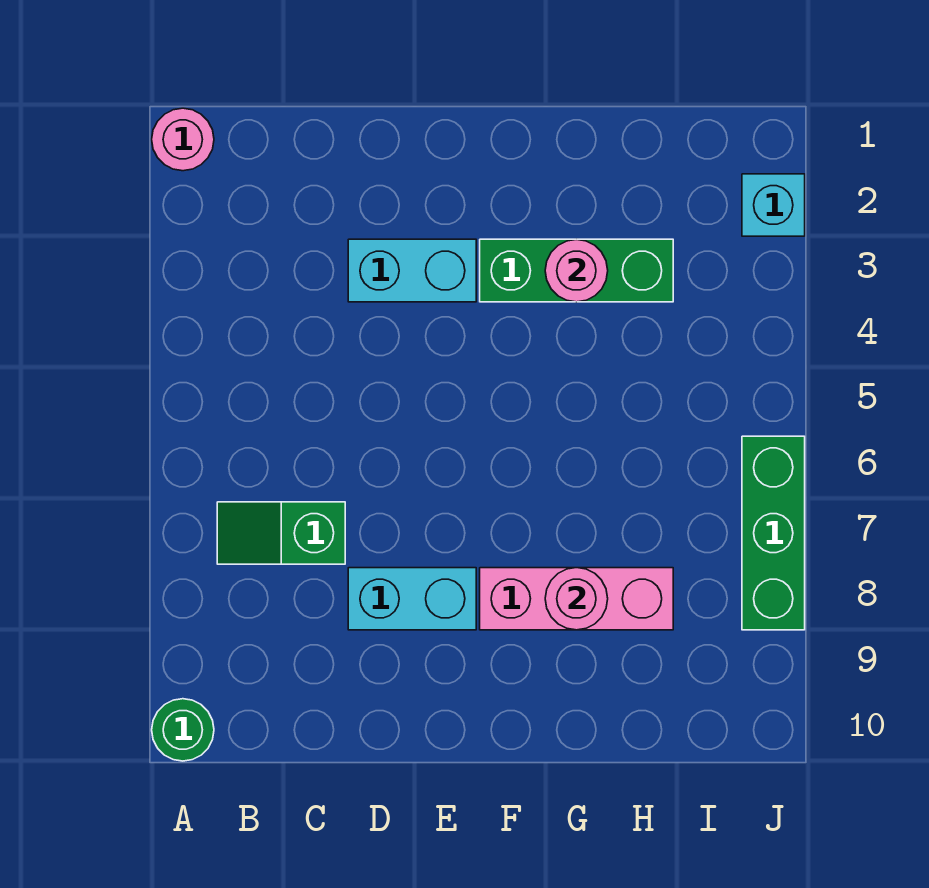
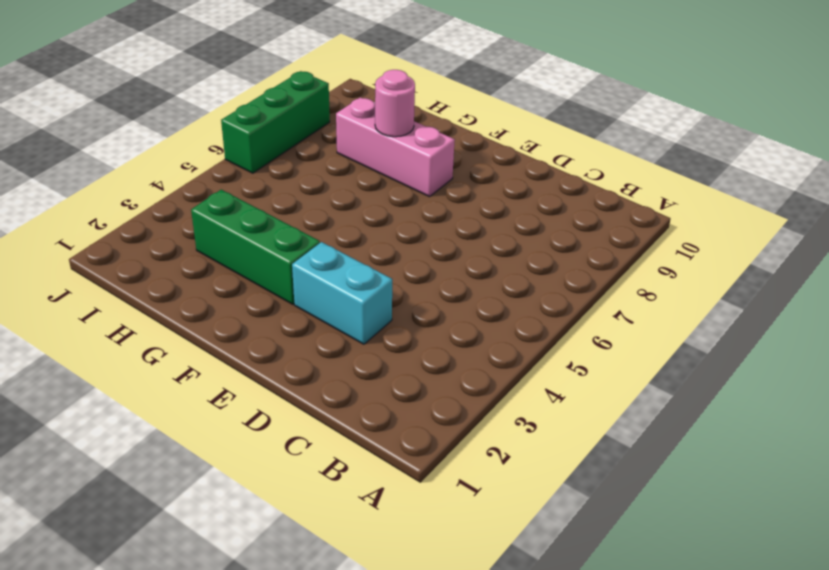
none -> pink round brick A1 level 1
none -> green round brick A10 level 1

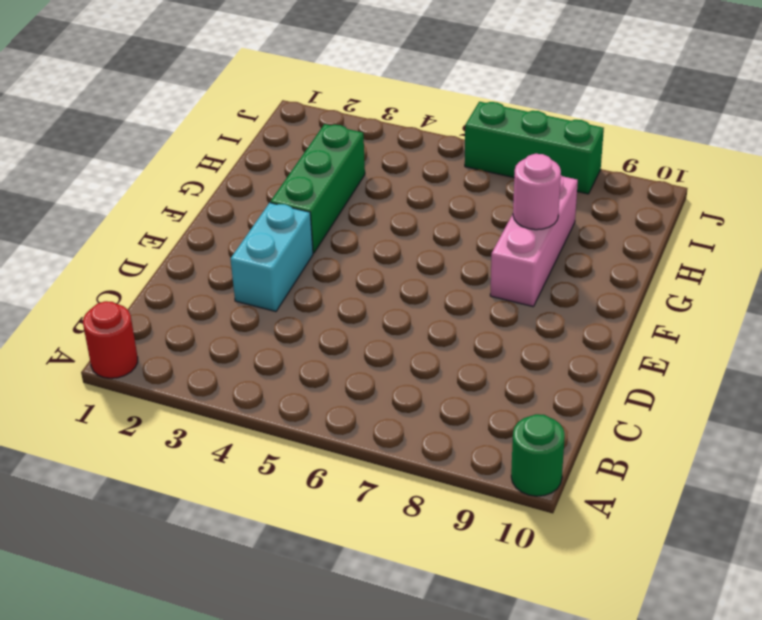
red round brick A1 level 1 -> pink round brick A1 level 1
none -> green slope B7:C7 level 1 top C
none -> cyan brick D8:E8 level 1

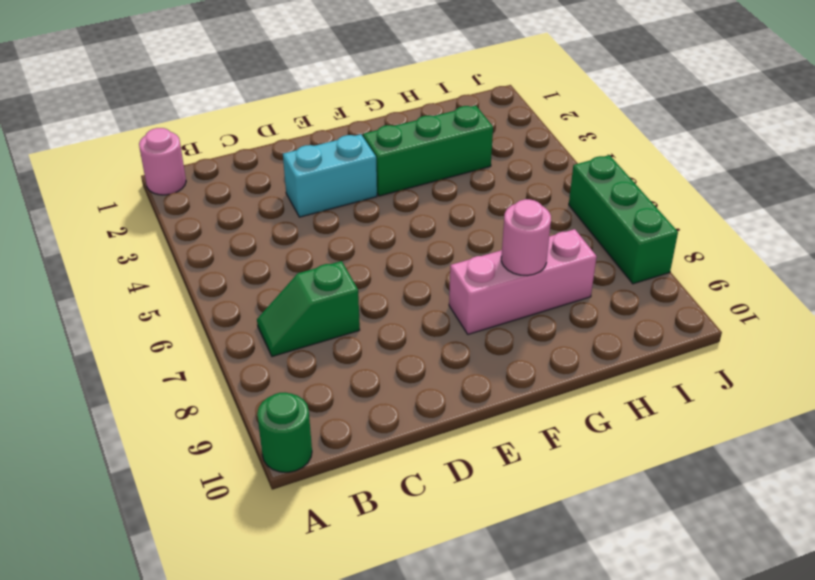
none -> cyan brick D8:E8 level 1
none -> cyan brick J2 level 1

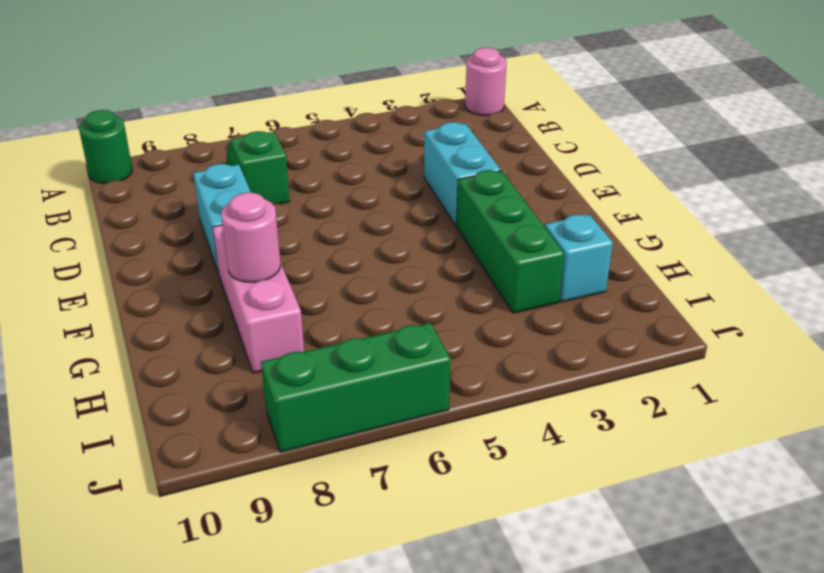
cyan brick H2 level 1 -> cyan brick J2 level 1
none -> pink round brick G3 level 2

